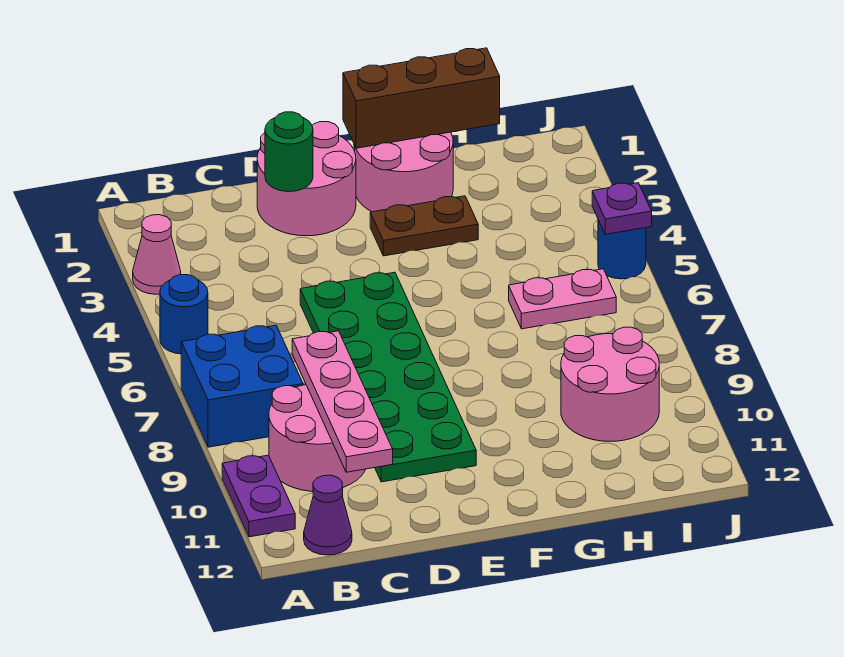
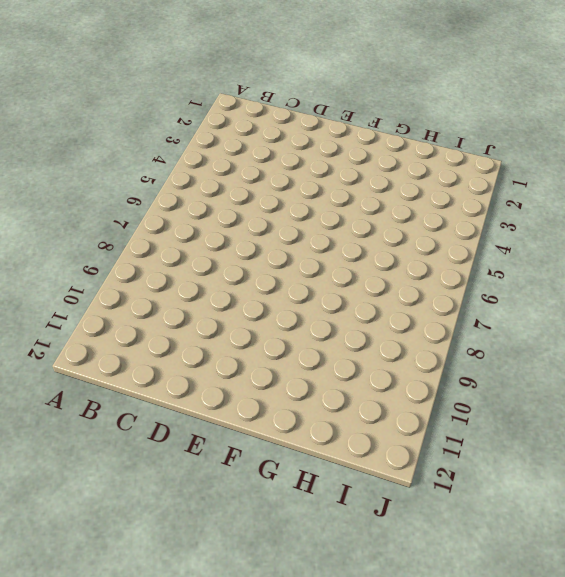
none -> pink cone A3 level 1
none -> blue round brick A5 level 1
none -> blue brick A7:B8 level 1

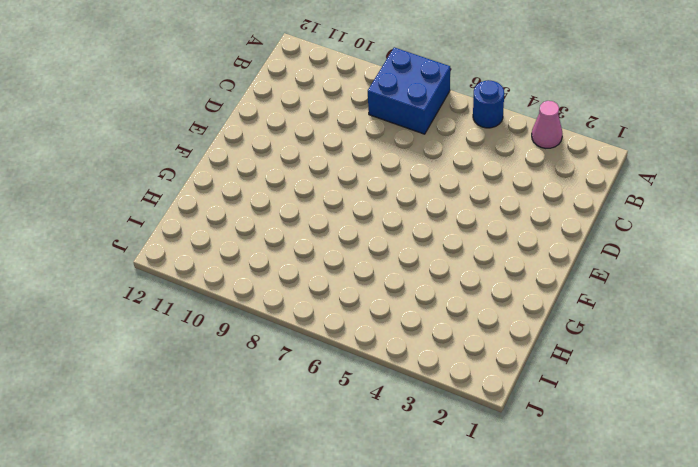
none -> purple plate A10:A11 level 1
none -> pink round brick B9:C10 level 1
none -> purple cone B12 level 1

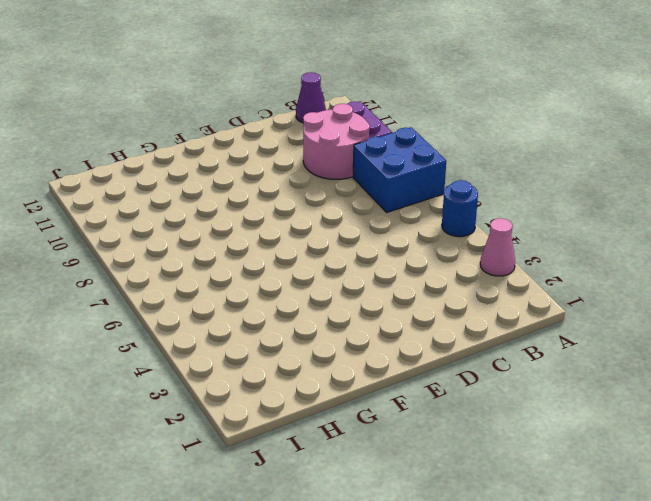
none -> pink round brick D1:E2 level 1
none -> green plate D5:E10 level 1
none -> pink round brick F1:G2 level 1

